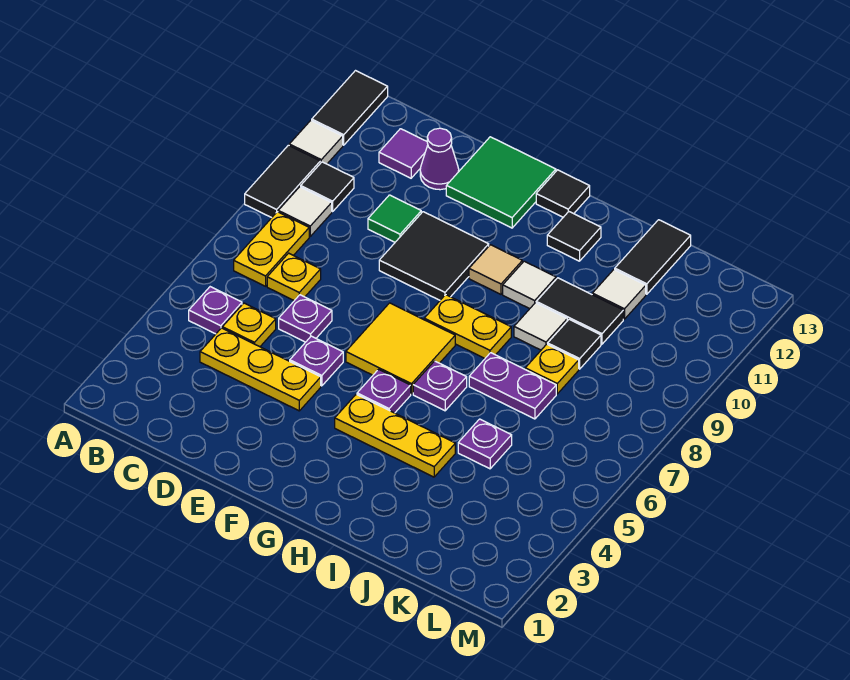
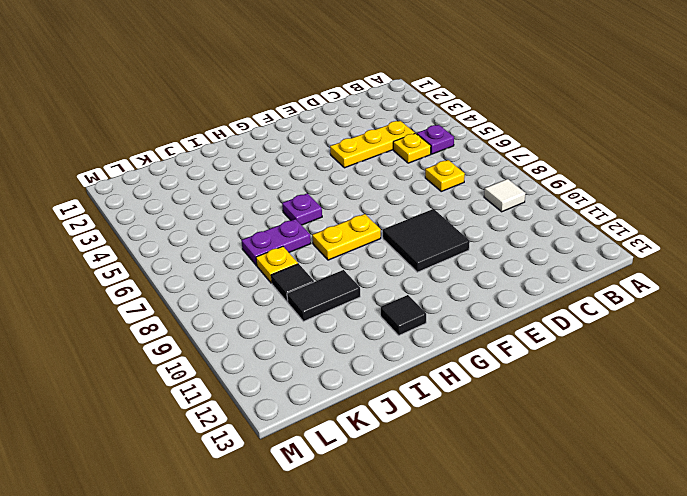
none -> black tile A9:A10 level 1
none -> white tile A11 level 1
none -> black tile A12:A13 level 1
none -> yellow plate B7:B8 level 1

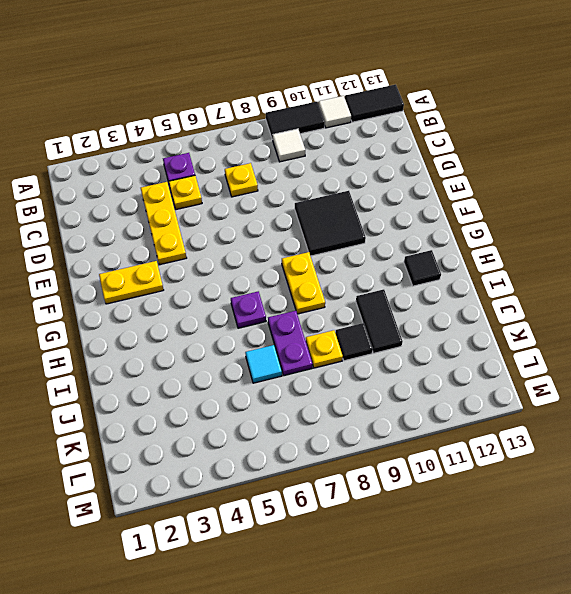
yellow plate F2:F3 level 1 -> yellow plate B7:B8 level 1
cyan tile J6 level 1 -> none
none -> black tile B10 level 1
none -> purple tile C12 level 1
none -> purple plate D6 level 1
none -> green tile D10 level 1

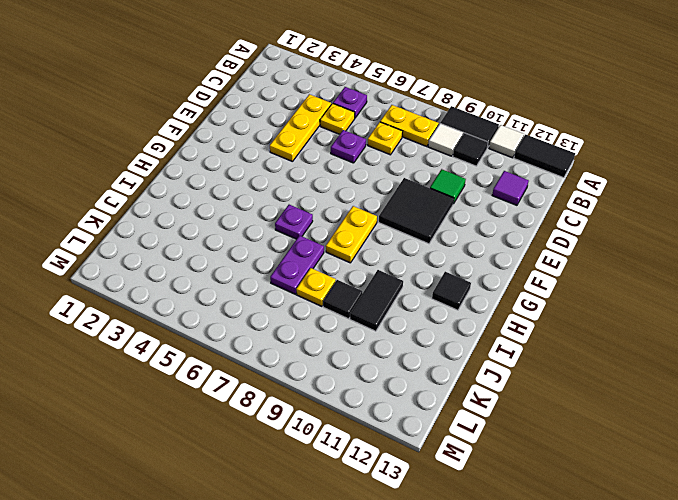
none -> purple cone D12 level 1
none -> purple plate E5 level 1
none -> green tile E12:F13 level 1
none -> yellow tile F6:G7 level 1

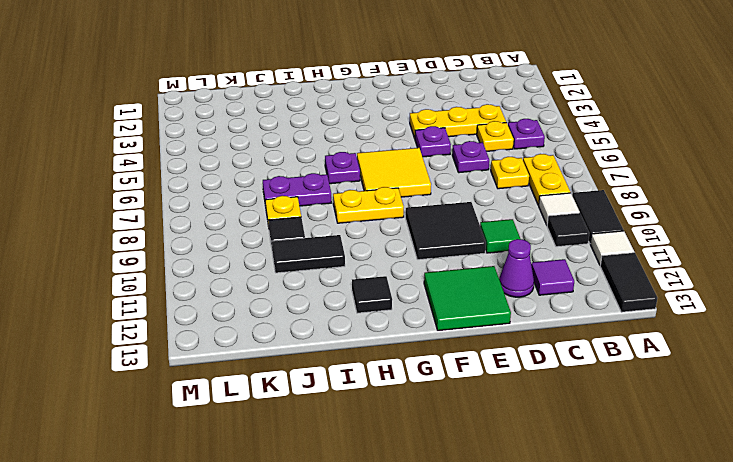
none -> yellow plate G4:I4 level 1
none -> purple plate G5 level 1
none -> tan tile G10 level 1
none -> black tile G13 level 1

